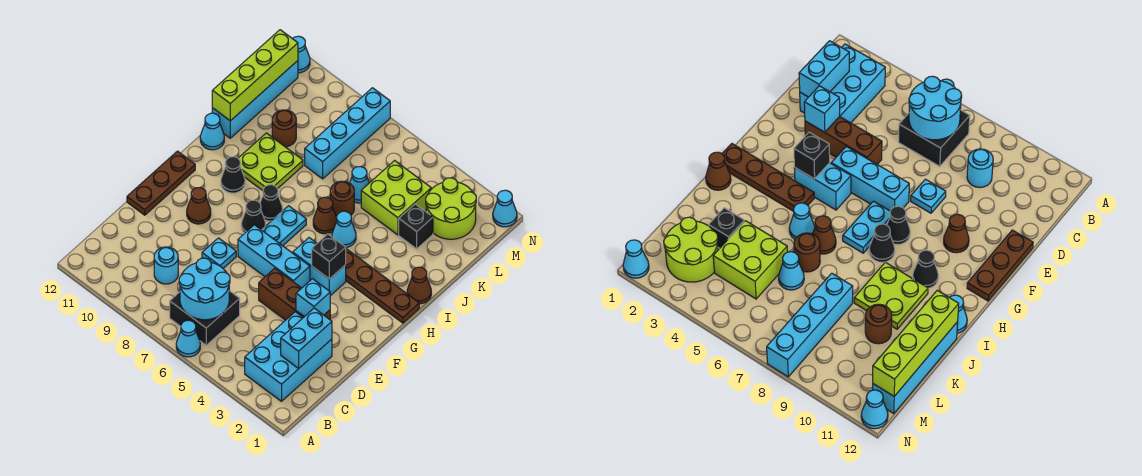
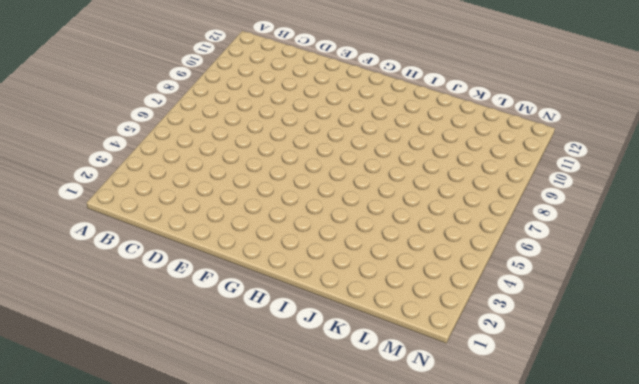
none -> cyan cone A6 level 1
none -> cyan brick B2:D3 level 1
none -> black brick B6:C7 level 1
none -> cyan round brick C9 level 1

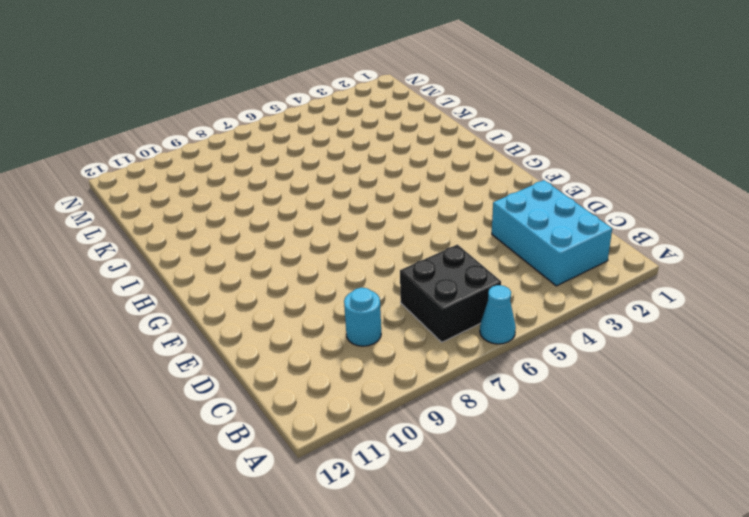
none -> brown brick E3:E5 level 1
none -> cyan plate E8 level 1
none -> brown plate E12:G12 level 1
none -> cyan brick F5:F7 level 1

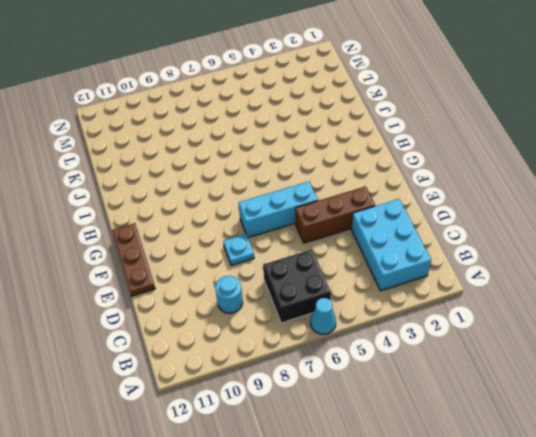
none -> brown cone F10 level 1
none -> cyan brick G4:G5 level 1
none -> cyan plate G7:H7 level 1
none -> black cone G8 level 1

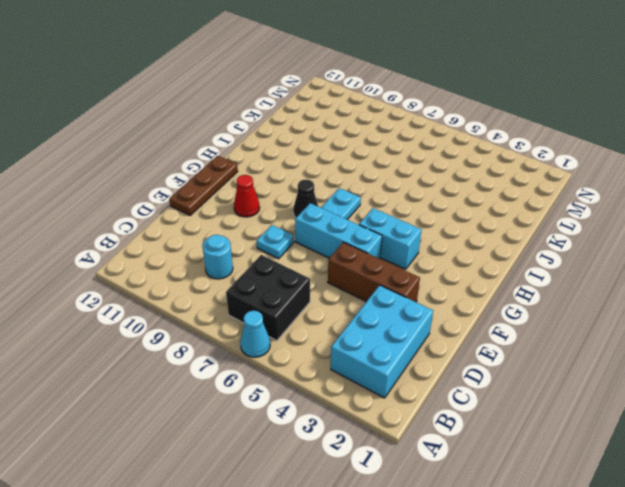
red cone F10 level 1 -> brown cone F10 level 1
none -> brown plate H1:H4 level 1
none -> black cone H8 level 1
none -> black cone H10 level 1
none -> brown cone I1 level 1

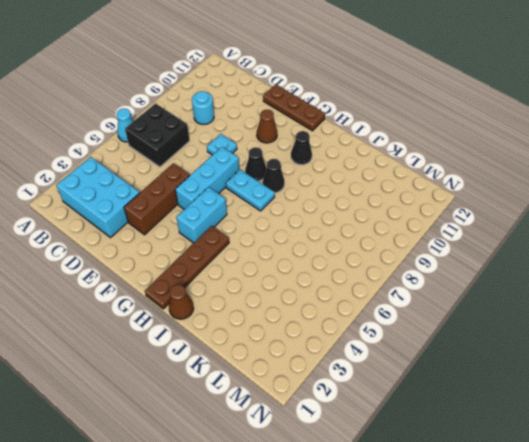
none -> cyan cone I5 level 1
none -> brown cone I6 level 1
none -> lime plate I9:J10 level 1
none -> cyan cone I12 level 1

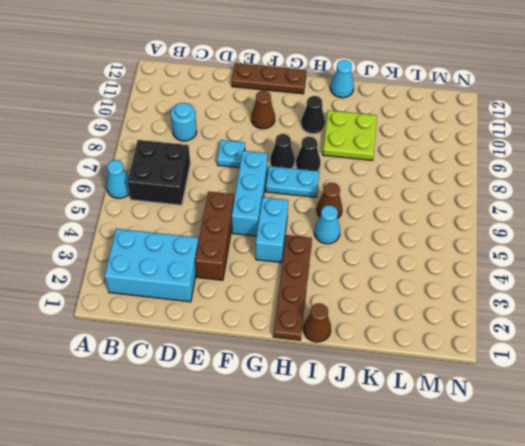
none -> brown round brick J6 level 1
none -> cyan brick J12:M12 level 1
none -> black brick K3 level 1
none -> lime brick K4:L5 level 1

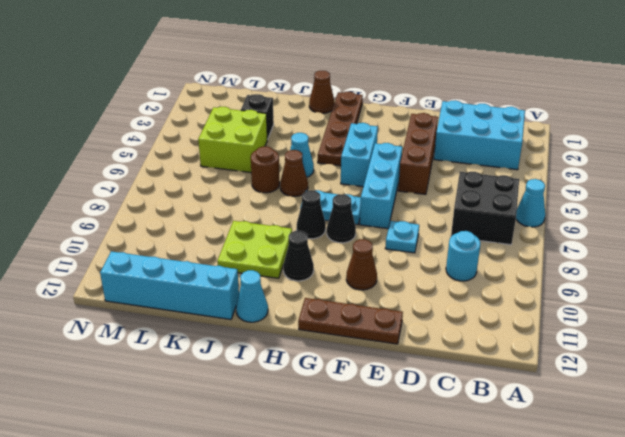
none -> cyan cone K6 level 1
none -> cyan brick K8:N8 level 1
none -> brown round brick K10 level 1
none -> lime round brick L2:M3 level 1

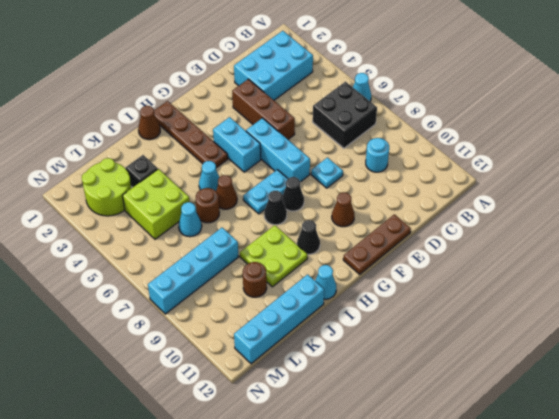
none -> cyan cone N1 level 1
none -> cyan cone N12 level 1
none -> cyan round brick B6:C7 level 2
none -> cyan brick C2:D2 level 2

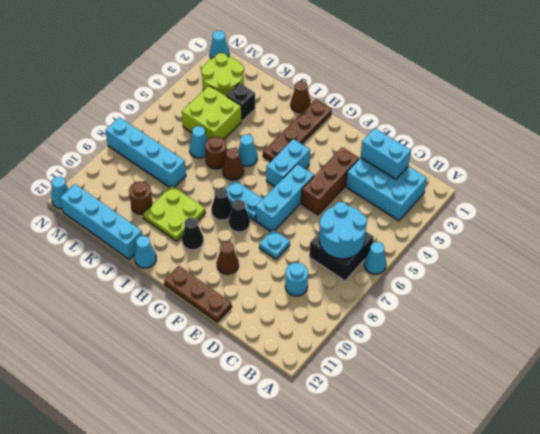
none -> cyan brick E3 level 2
none -> black brick G4 level 2
none -> lime brick J12:M12 level 2

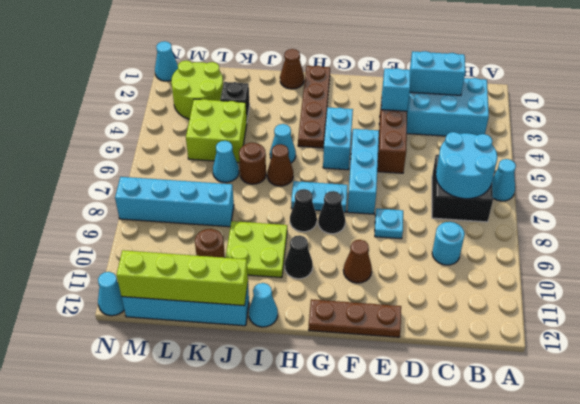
none -> black brick G4 level 2

